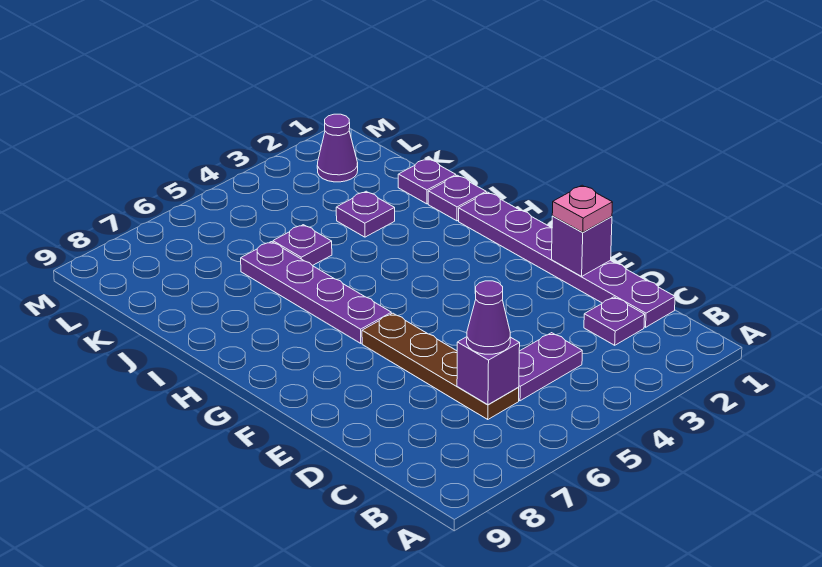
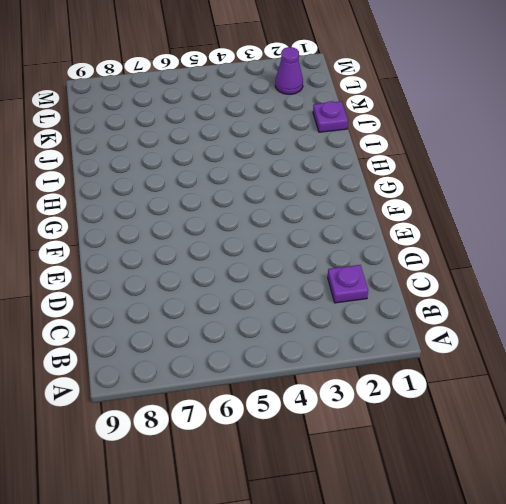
none -> purple plate C1:H1 level 1
none -> purple plate C4:C5 level 1
none -> brown plate C6:F6 level 1

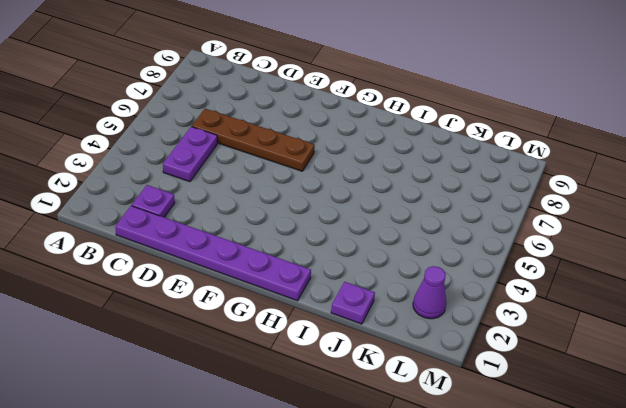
none -> purple plate G6:J6 level 1
none -> purple plate I1 level 1
none -> purple plate J3 level 1

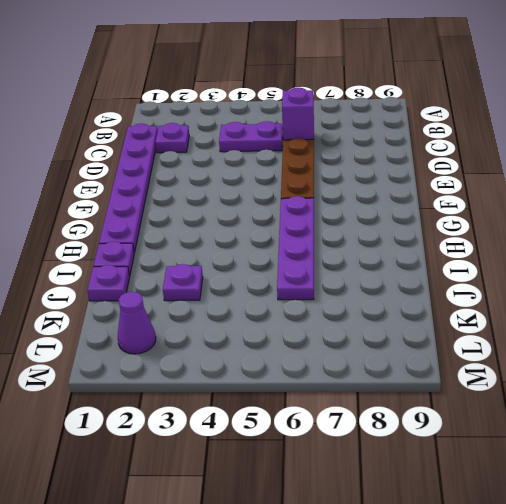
none -> purple plate J5 level 1
none -> purple brick E1 level 2
none -> purple cone C6 level 3

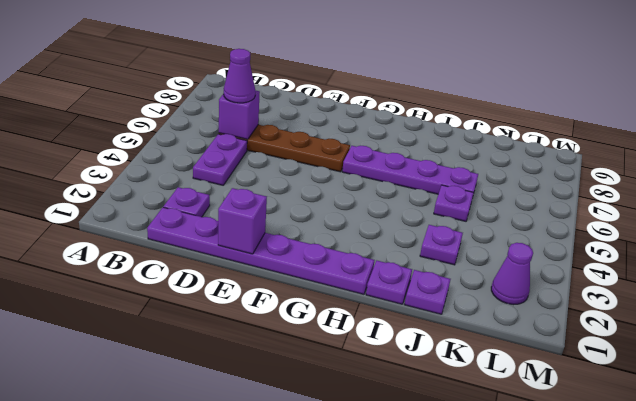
none -> pink plate E1 level 3

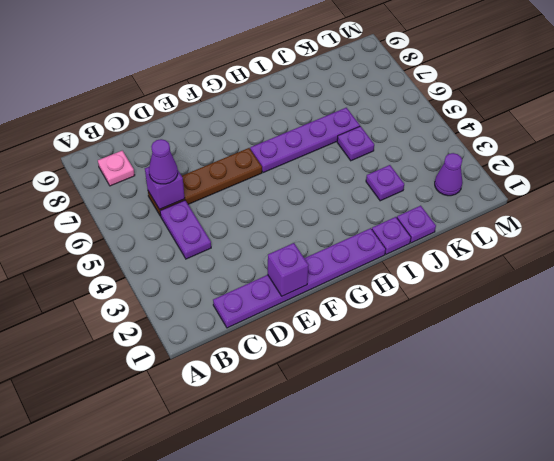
pink plate B8 level 1 -> pink plate E1 level 3
none -> purple plate C2 level 1

